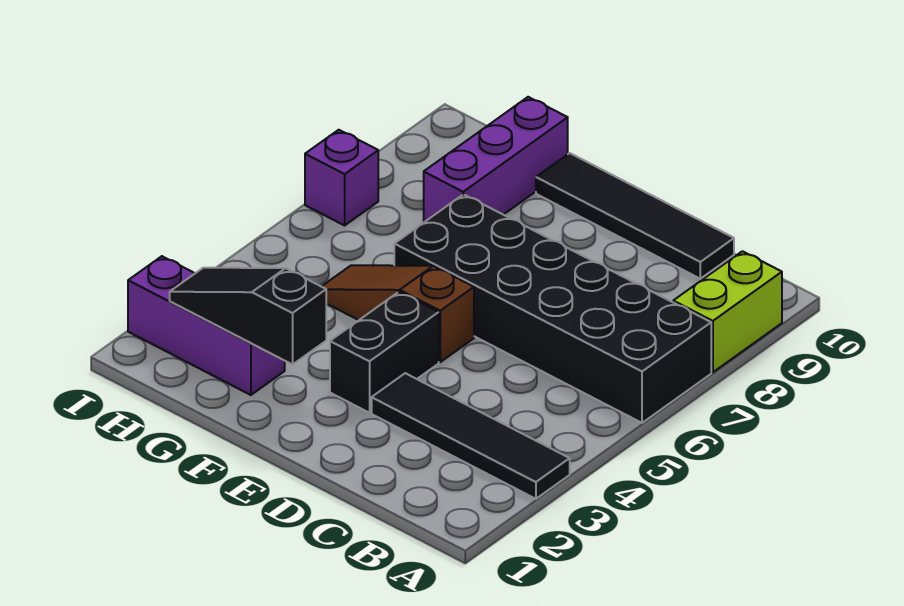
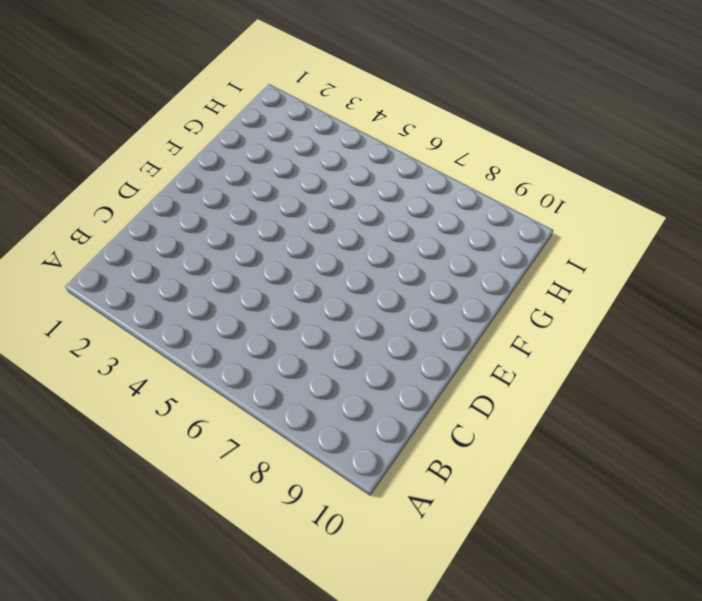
none -> black tile A3:D3 level 1
none -> black brick A6:F7 level 1

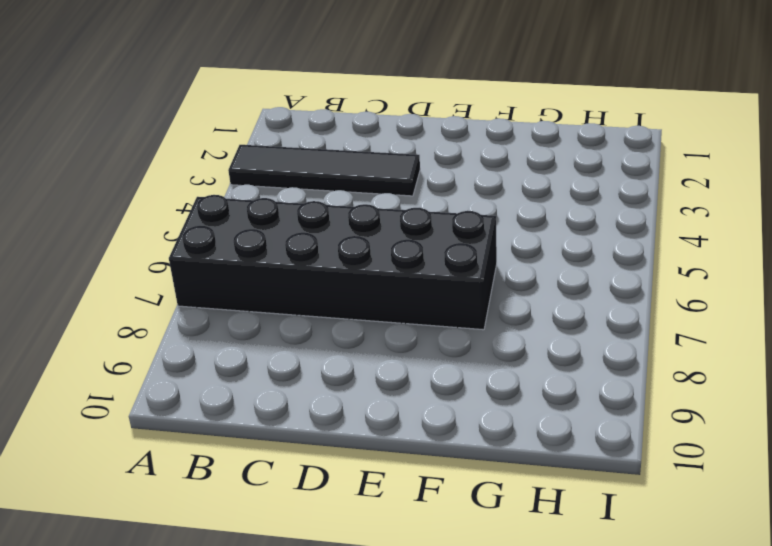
none -> lime brick A8:A9 level 1
none -> black tile C10:F10 level 1

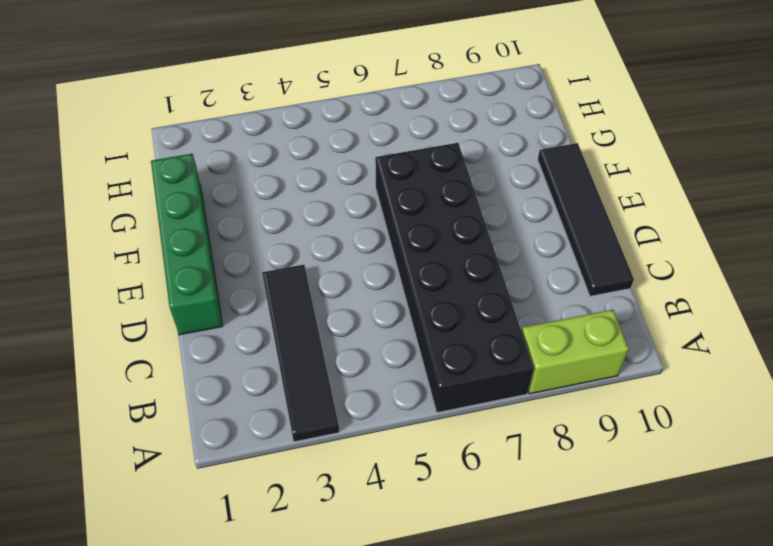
green brick D1:G1 level 1 -> none
none -> black brick E3:E4 level 1
none -> brown slope E5:G5 level 1 top E

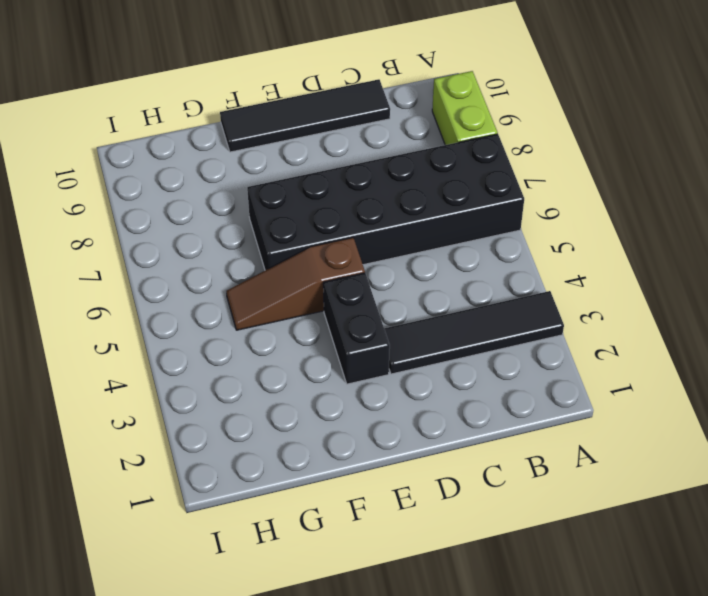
none -> purple brick G2:I2 level 1
none -> purple brick G8:G10 level 1

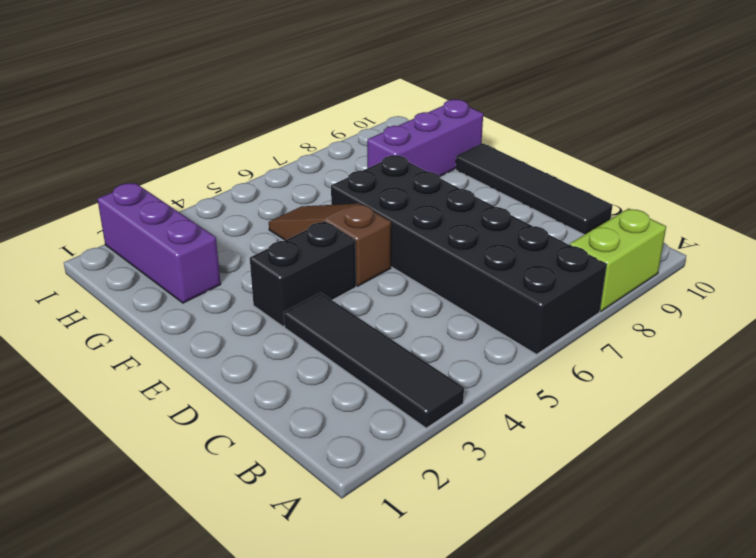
none -> purple brick I7 level 1
none -> black slope F2:H2 level 2 top F

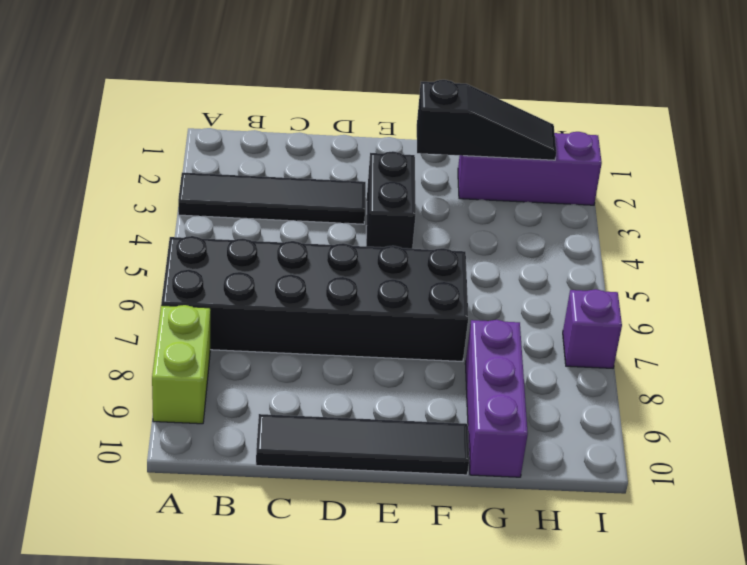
none -> brown slope E5:G5 level 1 top E

